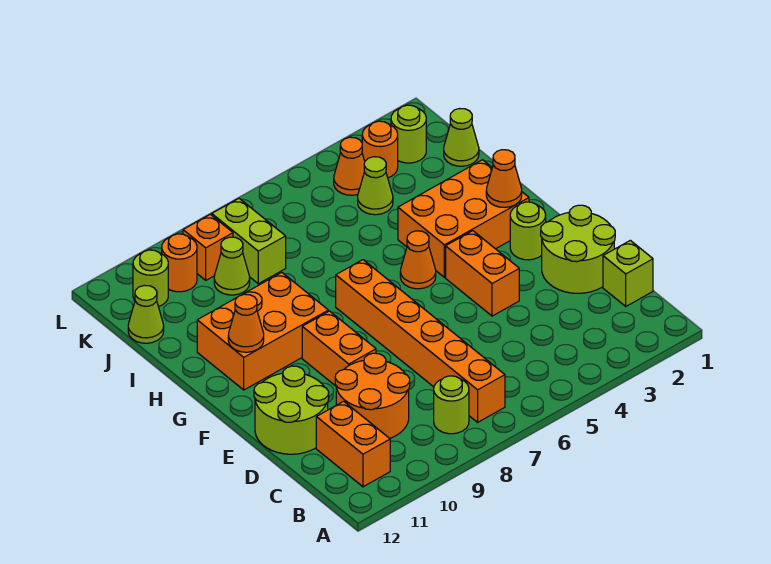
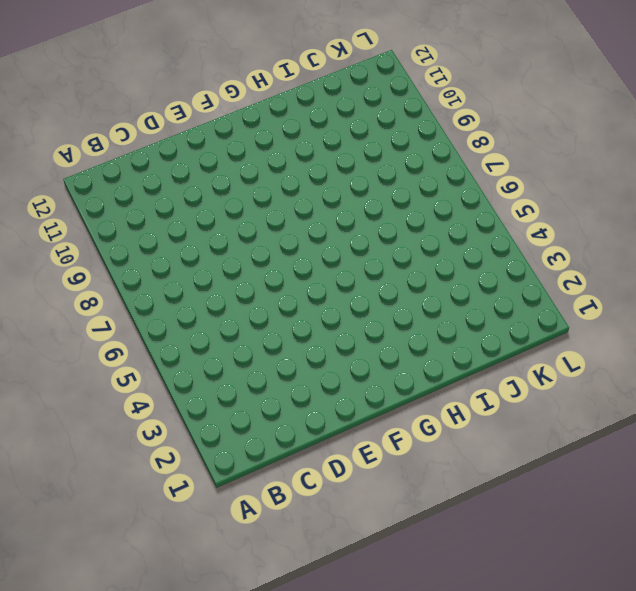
none -> orange brick B7:G7 level 1
none -> lime round brick B8 level 1
none -> orange brick B11:C11 level 1

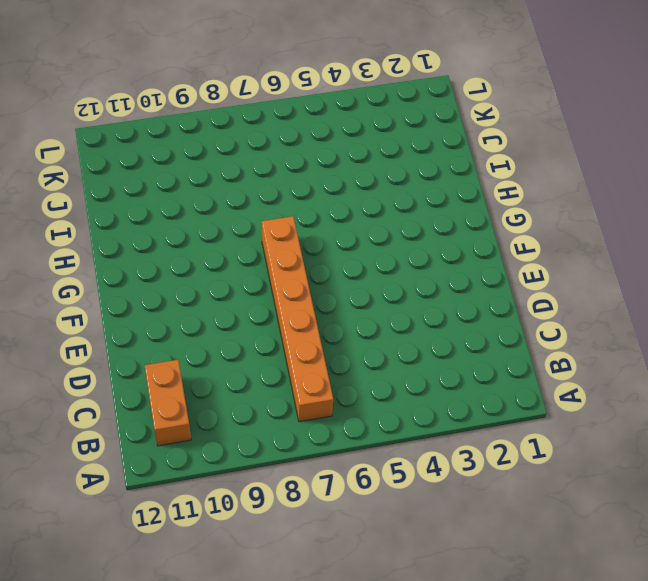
none -> lime round brick B8 level 1
none -> lime brick C1 level 1
none -> orange round brick C9:D10 level 1

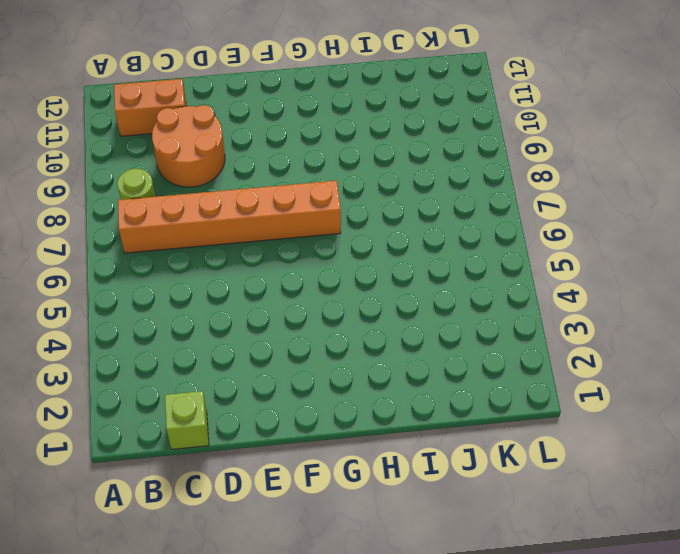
none -> lime round brick D1:E2 level 1
none -> lime round brick D11:E12 level 1
none -> orange brick E4:F4 level 1

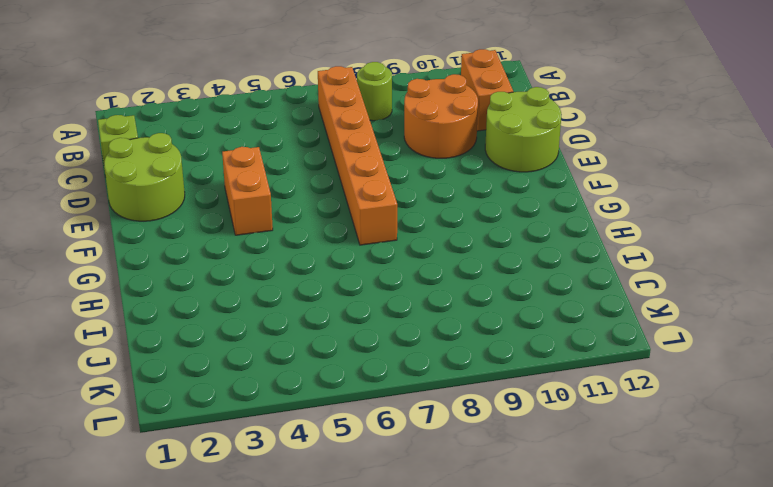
none -> orange brick E9:F9 level 1
none -> lime round brick F2 level 1
none -> orange brick G2:H4 level 1

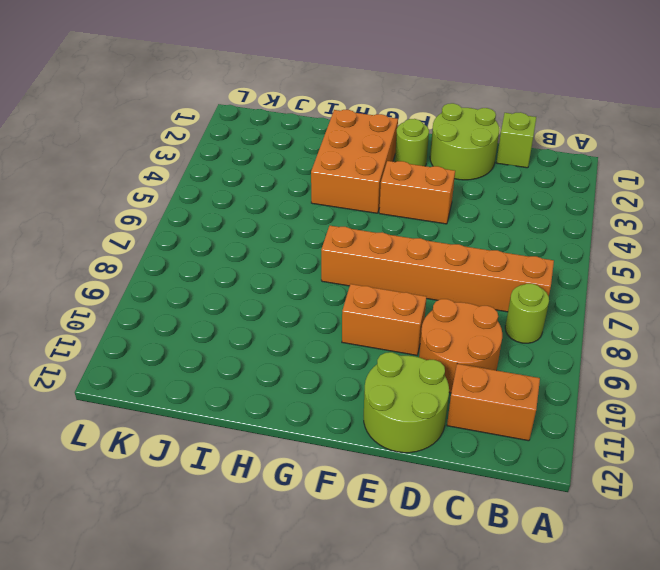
none -> orange cone G5 level 1
none -> orange brick G9:H11 level 1
none -> lime cone J1 level 1

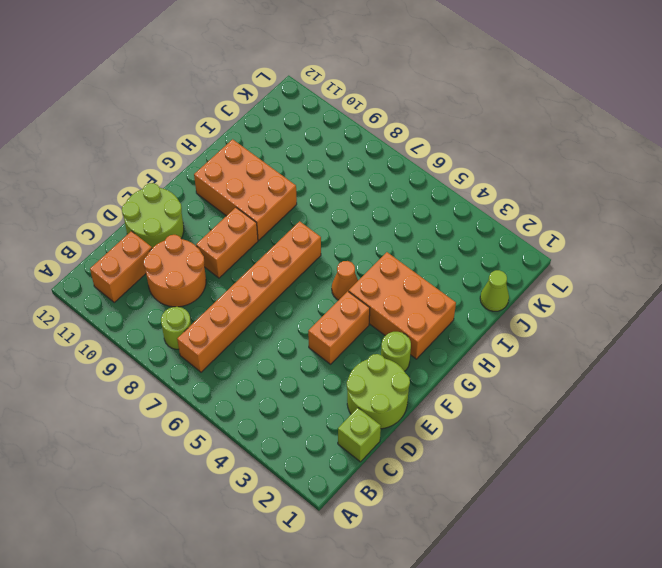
none -> lime cone J4 level 1
none -> lime brick J8:K8 level 1
none -> lime cone J9 level 1

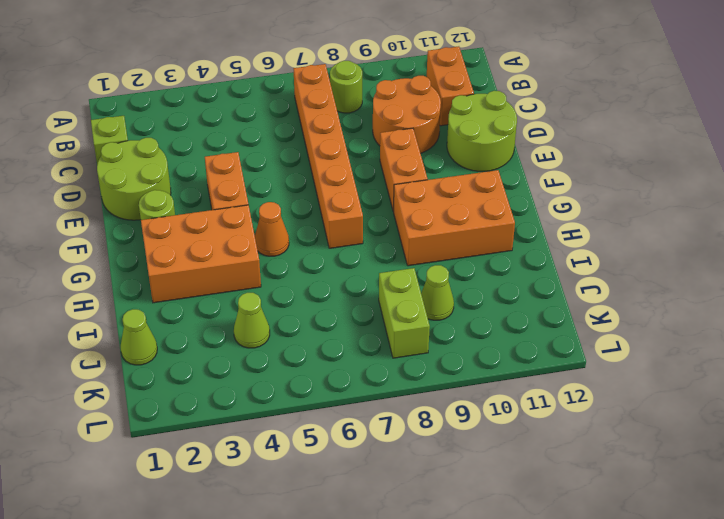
none -> lime cone J12 level 1
none -> lime round brick K2 level 1
none -> orange round brick K3 level 1

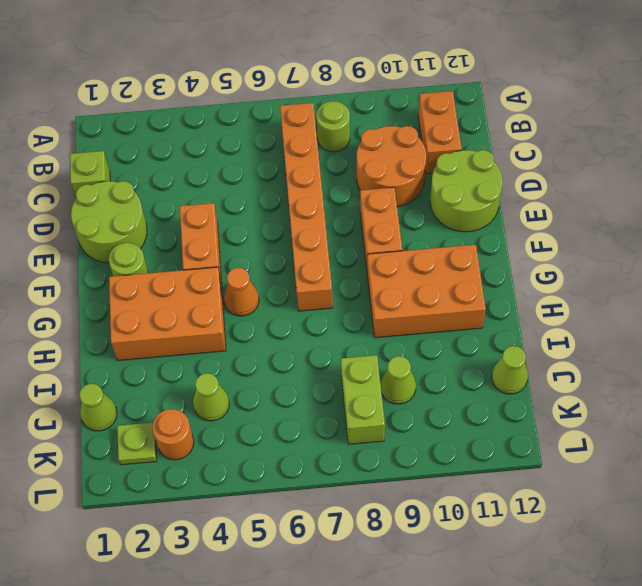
lime plate K2 level 1 -> lime round brick K2 level 1
none -> orange cone K4 level 1
none -> orange brick K9 level 1
none -> orange round brick K10 level 1

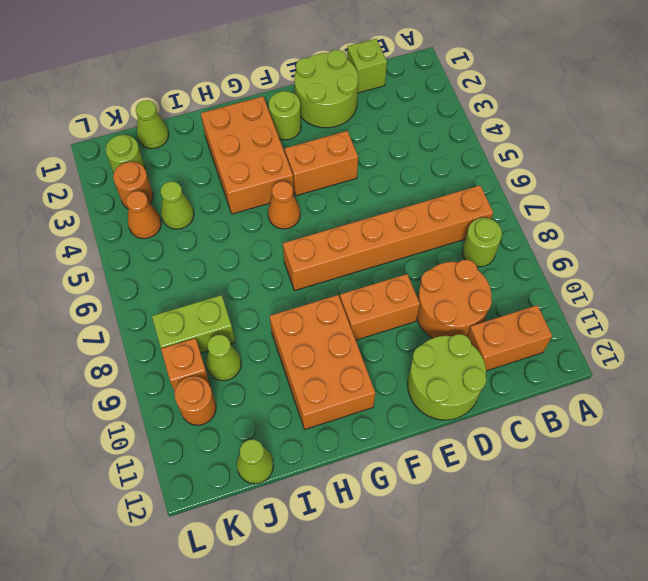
none -> lime round brick K11 level 1
none -> orange cone G2 level 2
none -> orange cone G11 level 2

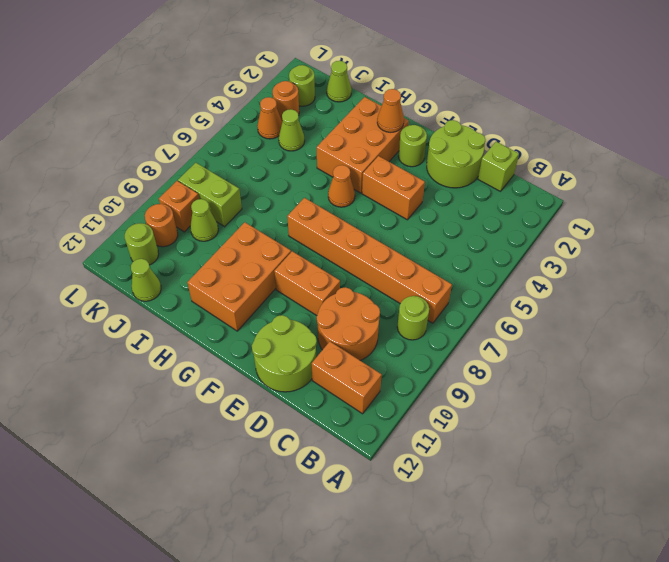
none -> orange cone G11 level 2

